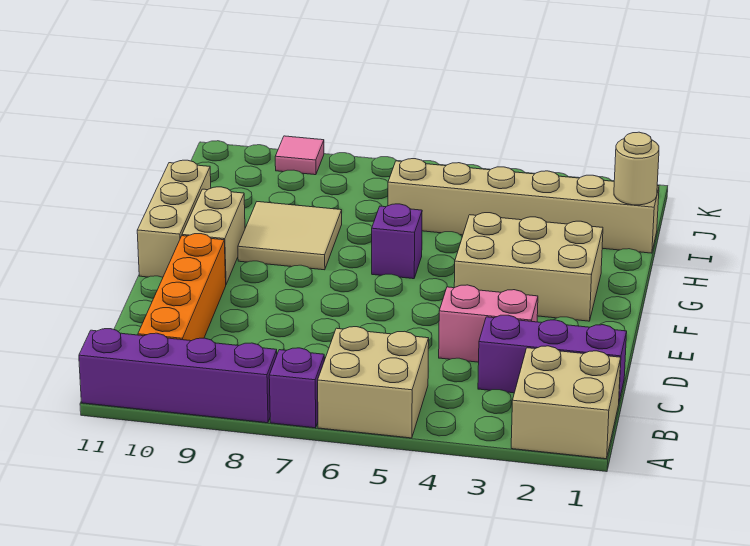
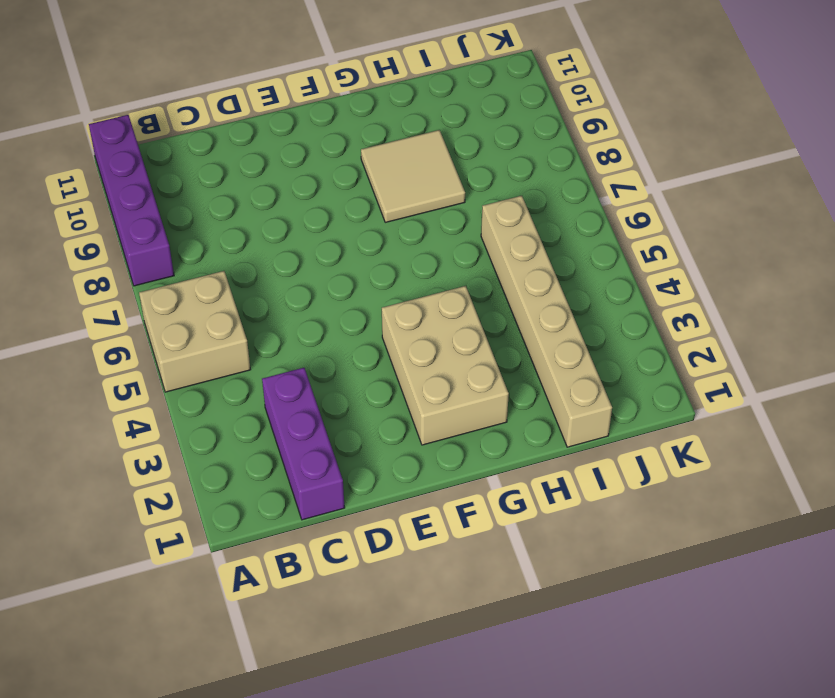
none -> tan brick A1:B2 level 1
none -> purple brick A7 level 1
none -> orange brick B10:E10 level 1

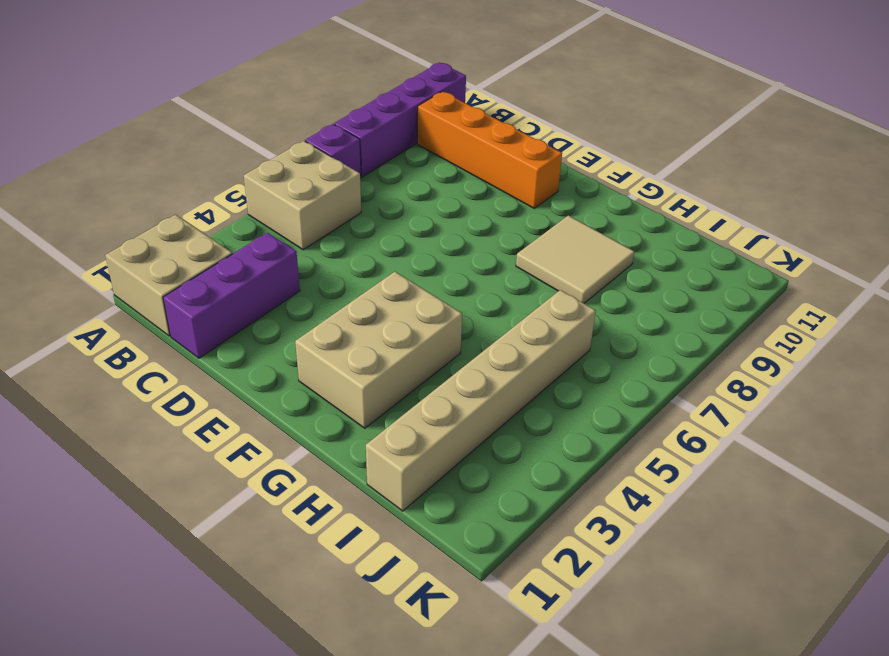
none -> pink brick D3:D4 level 1
none -> tan brick F10:G10 level 1
none -> tan brick F11:H11 level 1

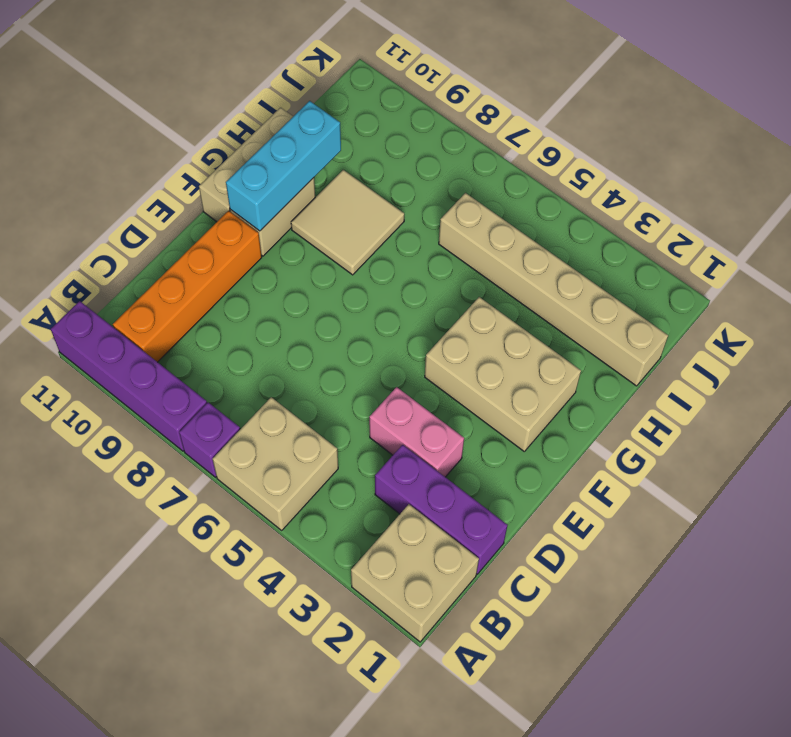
cyan brick F10:H10 level 2 -> none
none -> purple brick G6 level 1
none -> pink tile K9 level 1
none -> tan round brick I1 level 2

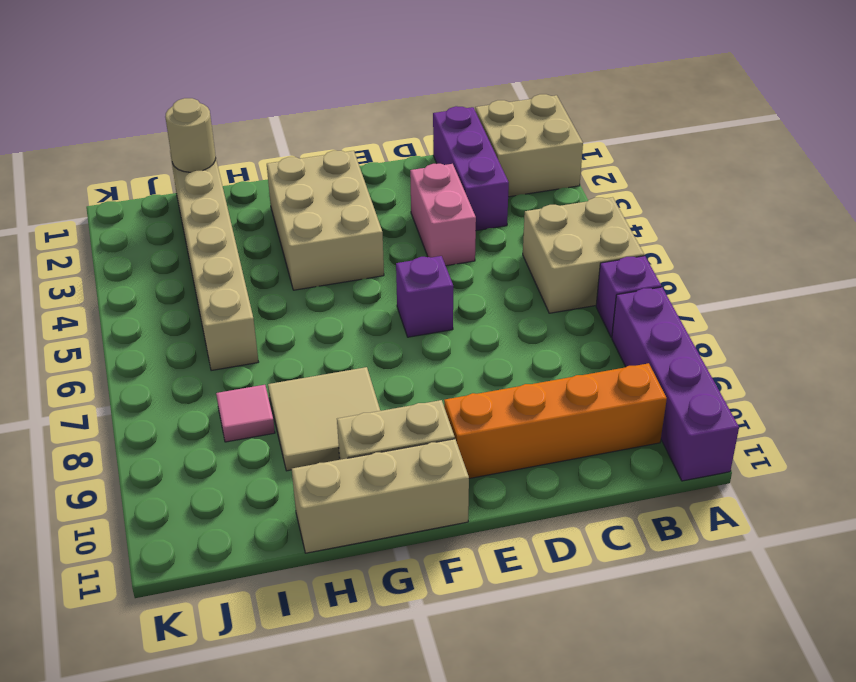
purple brick E6 level 1 -> purple brick G6 level 1
pink tile I8 level 1 -> pink tile K9 level 1

